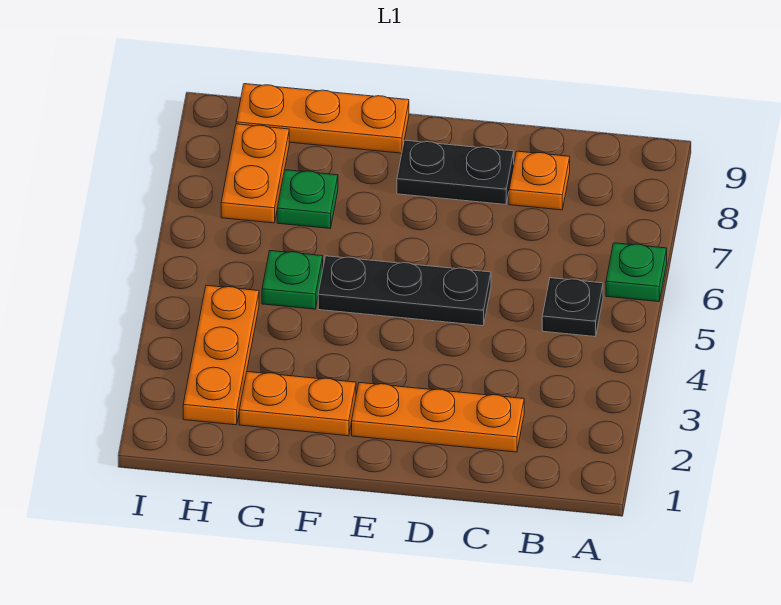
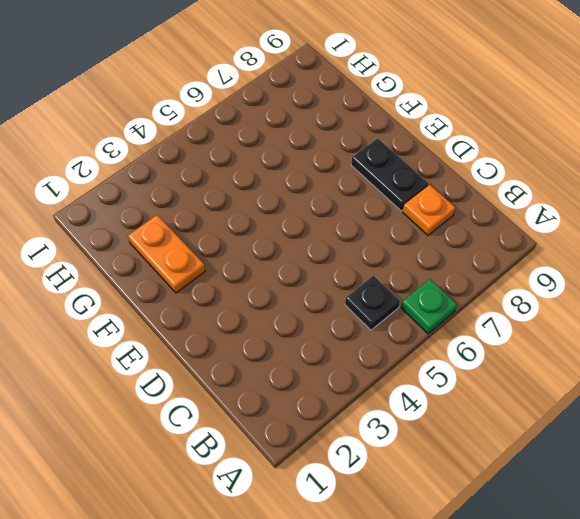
none -> orange plate C2:E2 level 1
none -> black plate D5:F5 level 1
none -> orange plate F9:H9 level 1

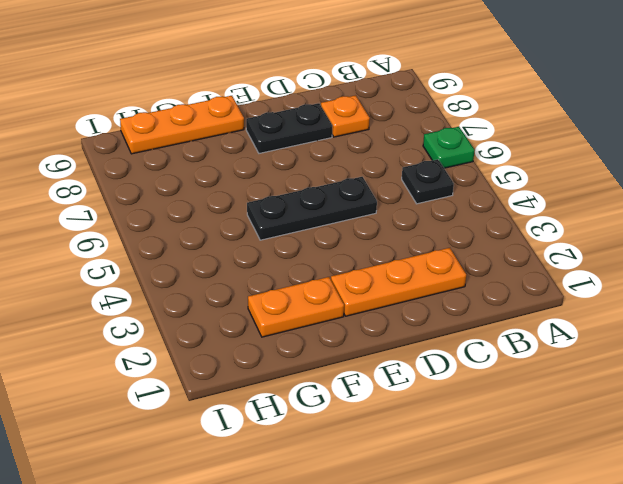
none -> green plate G5 level 1
none -> green plate G7 level 1
none -> orange plate H2:H4 level 1

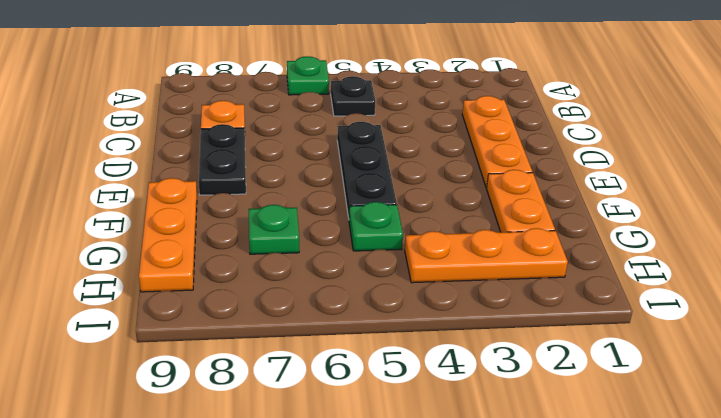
none -> orange plate H7:H8 level 1

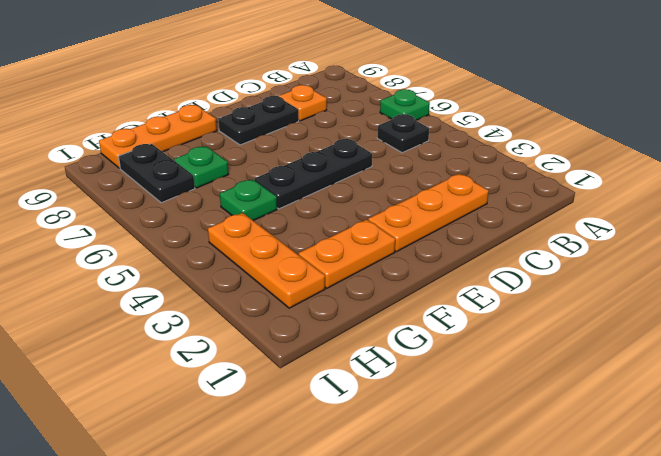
black plate H7:H8 level 1 -> orange plate H7:H8 level 1

